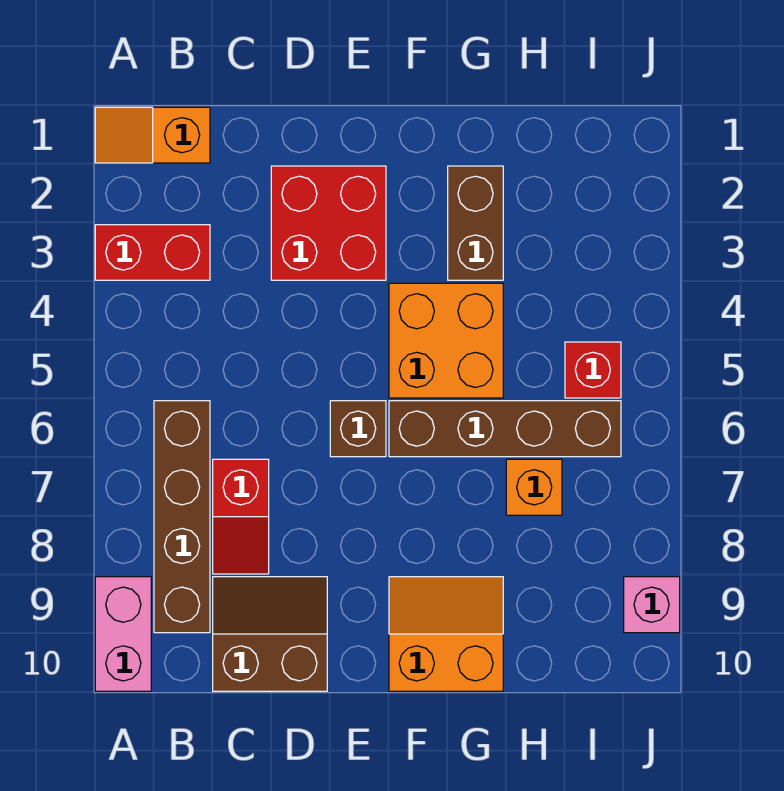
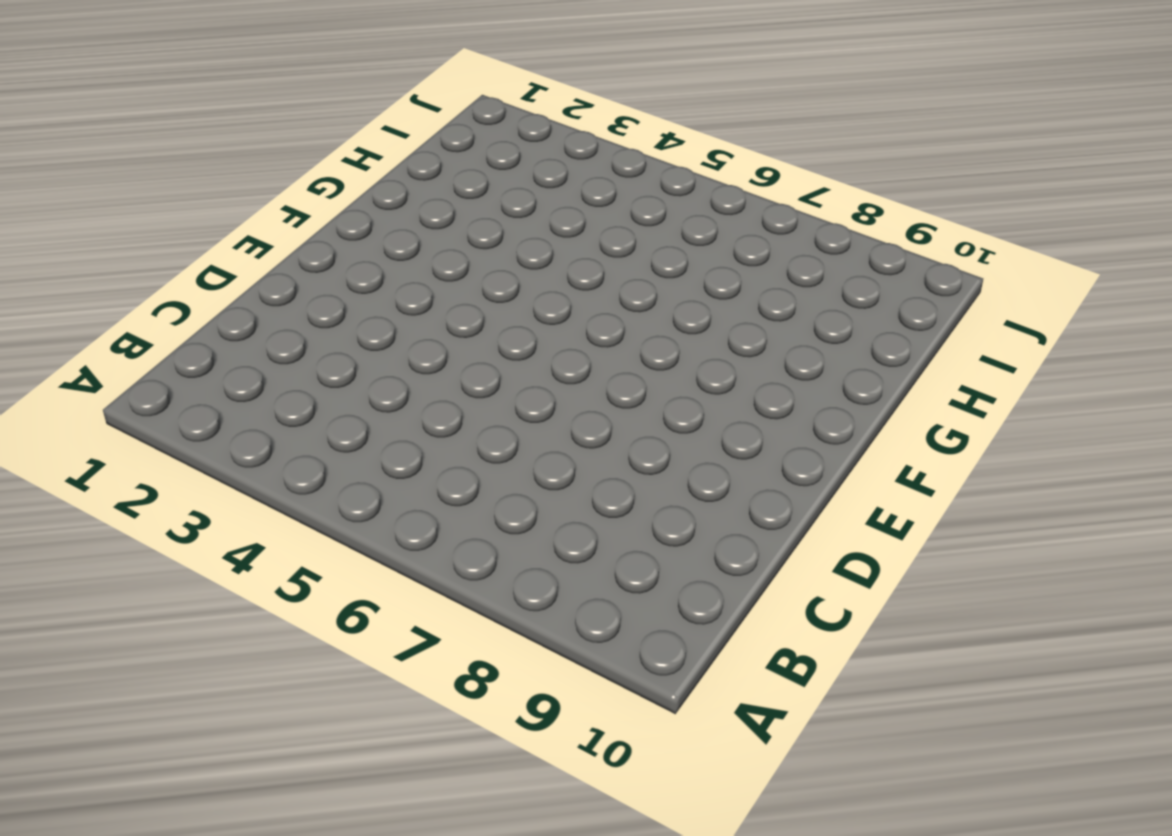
none -> orange slope A1:B1 level 1 top B
none -> red brick A3:B3 level 1
none -> pink brick A9:A10 level 1

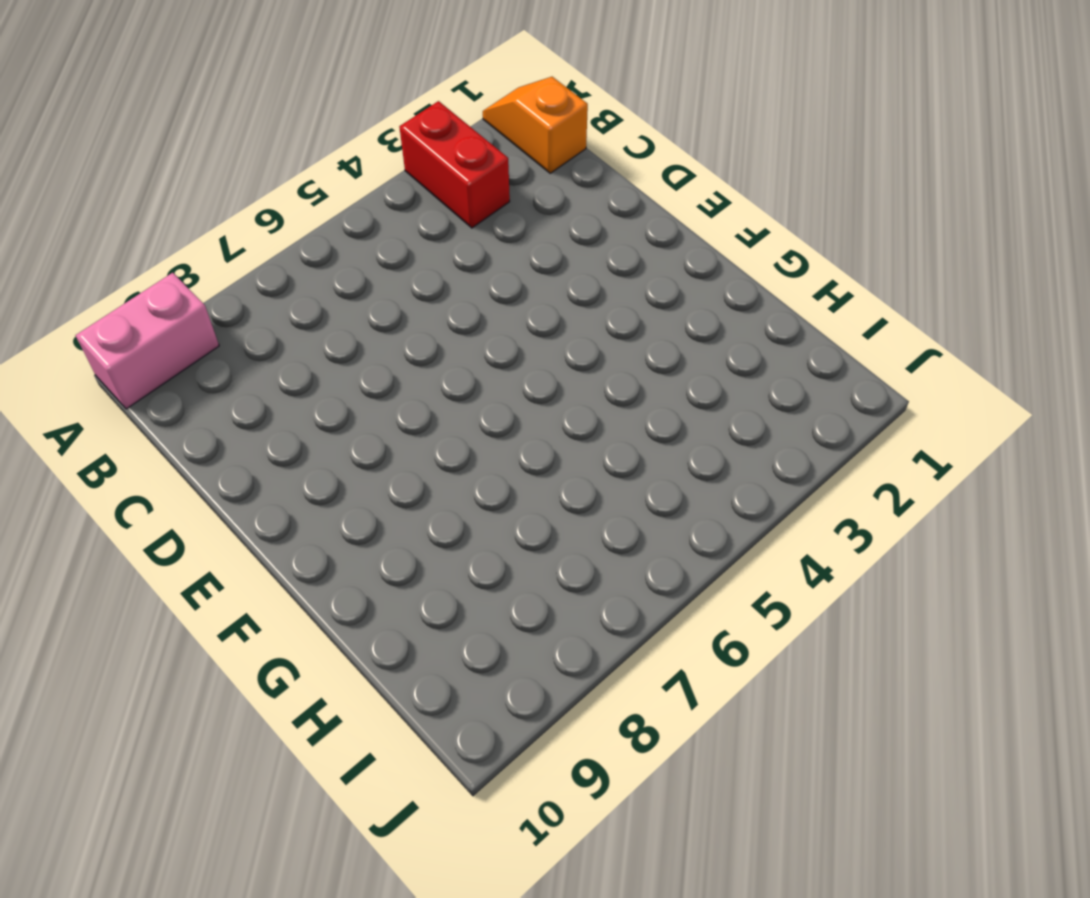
none -> brown brick B6:B9 level 1
none -> red slope C7:C8 level 1 top 7
none -> brown slope C9:D10 level 1 top 10

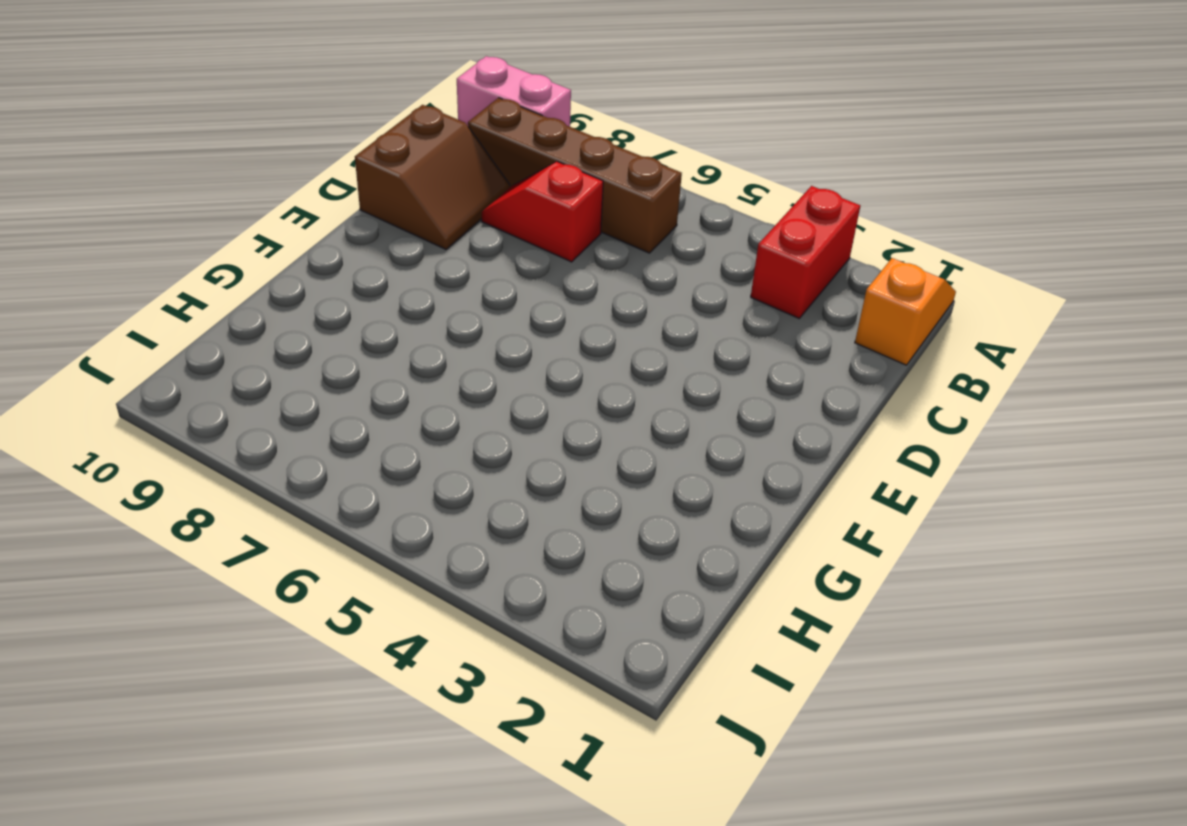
none -> red brick D2:E3 level 1
none -> brown brick E6 level 1
none -> orange brick F4:G5 level 1

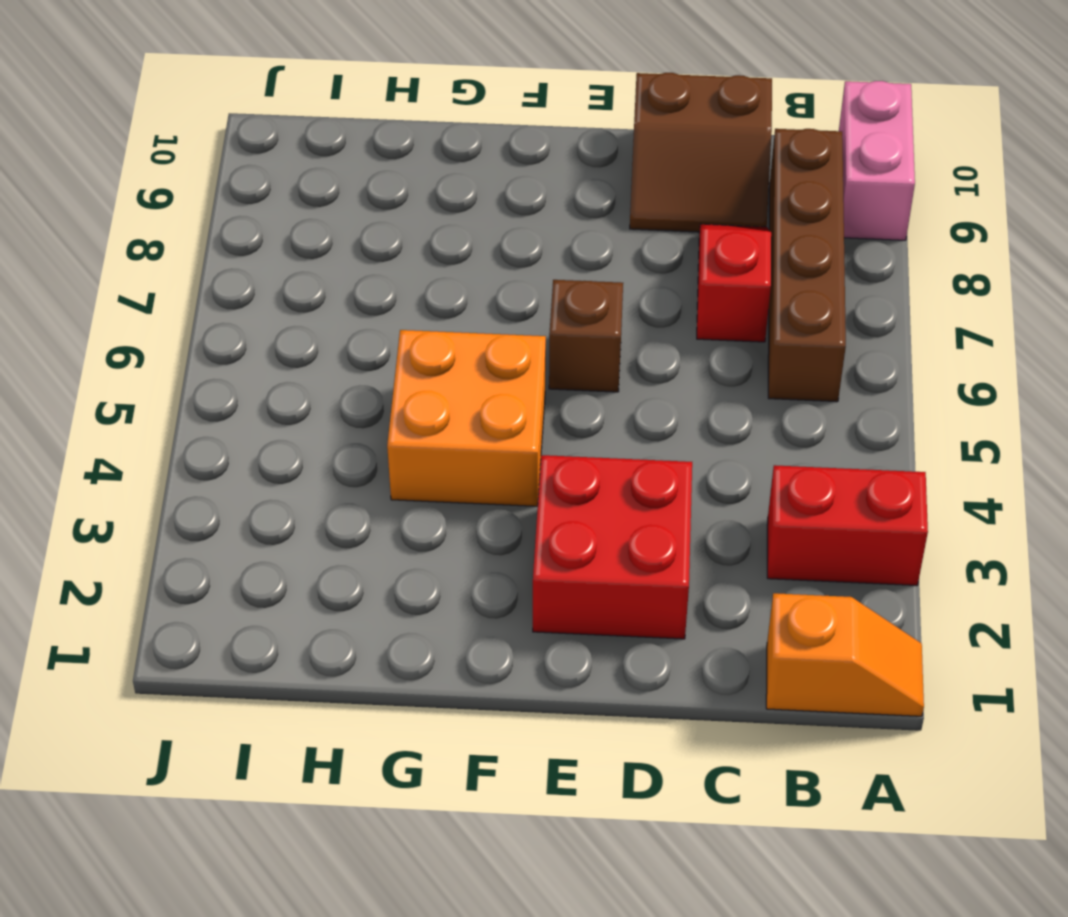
none -> brown brick F6:I6 level 1
none -> orange slope F9:G10 level 1 top 10
none -> brown brick G2:G3 level 1

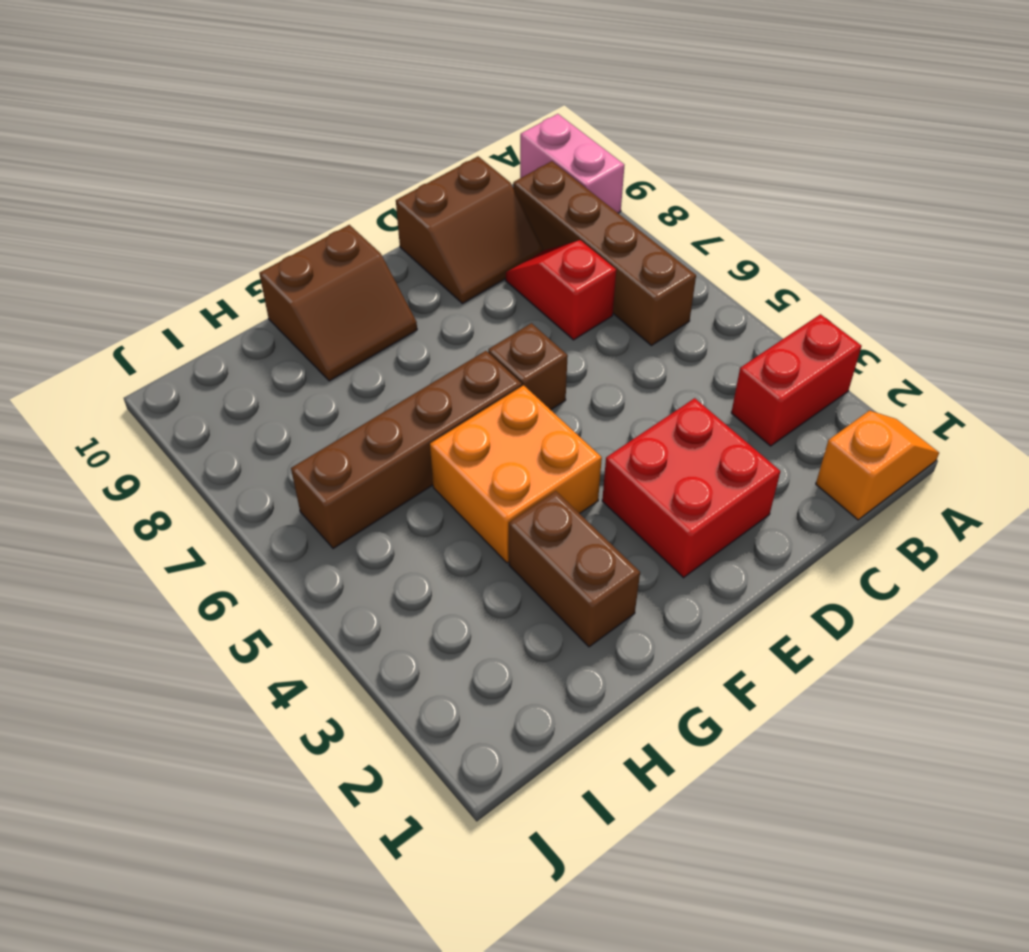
brown slope F9:G10 level 1 top 10 -> orange slope F9:G10 level 1 top 10
none -> orange brick H7 level 1
none -> red brick I5 level 1
none -> pink brick J9 level 1

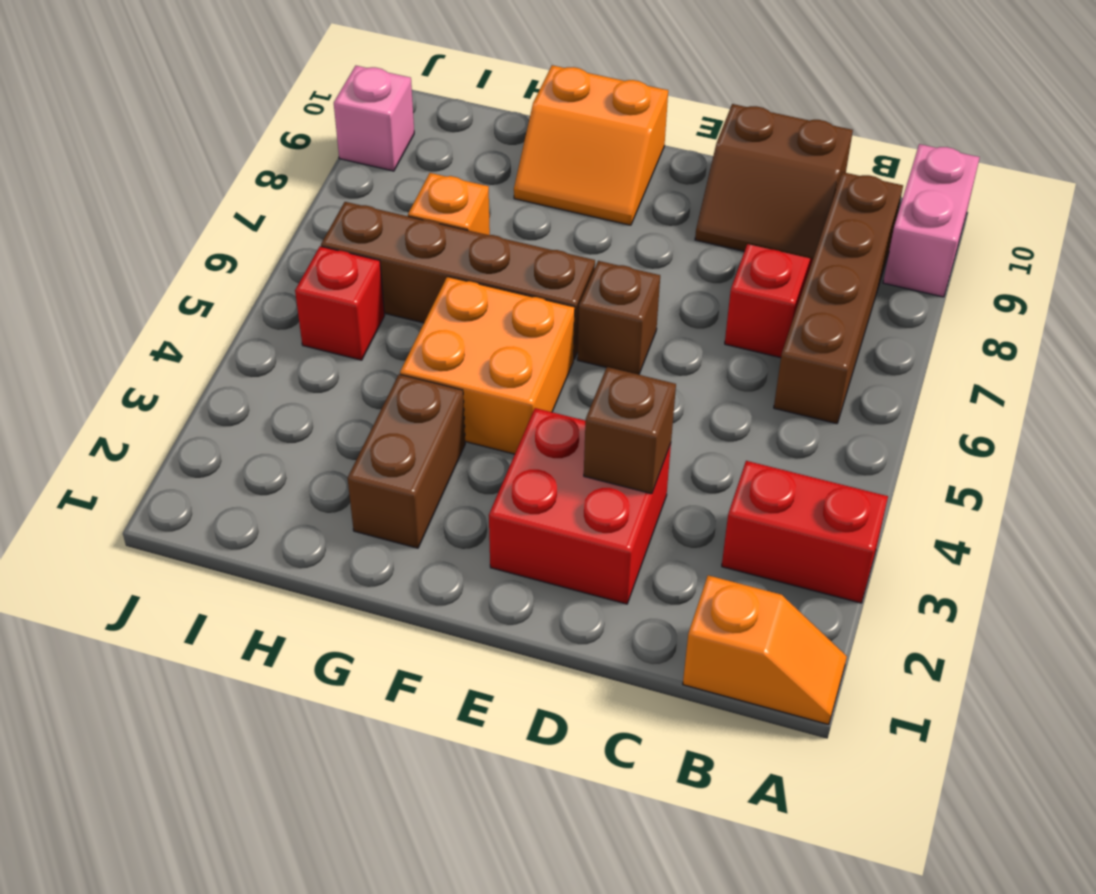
brown brick D3 level 2 -> none

